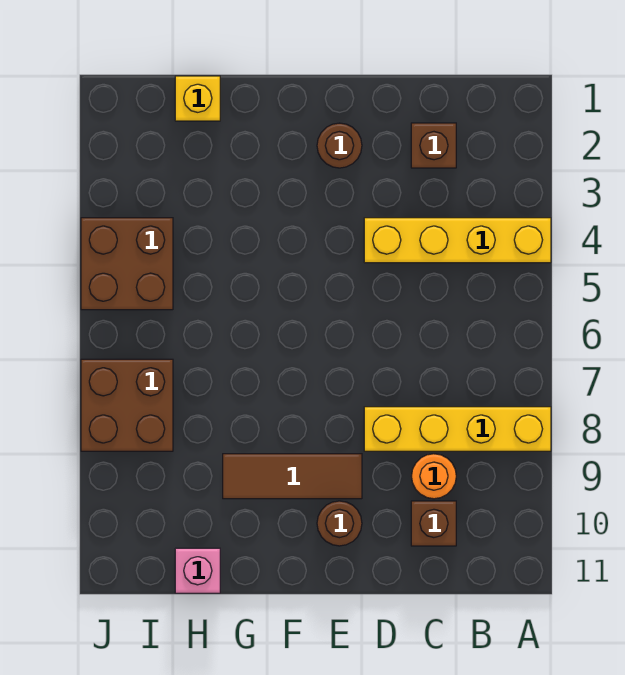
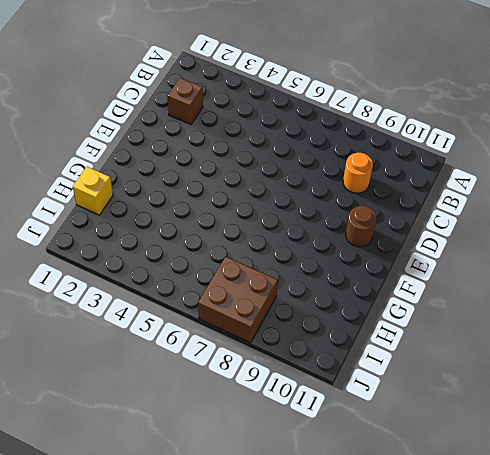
none -> yellow brick A4:D4 level 1
none -> yellow brick A8:D8 level 1
none -> brown brick C10 level 1

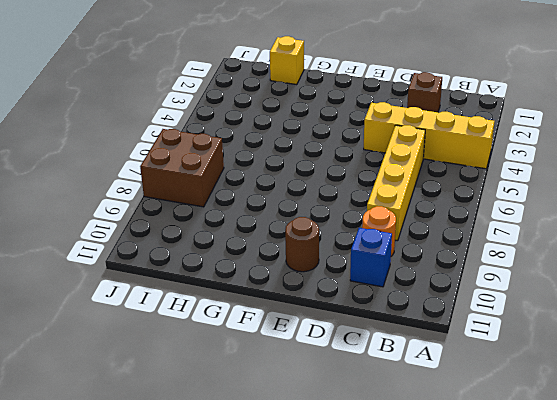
yellow brick C5:C8 level 1 -> yellow brick A8:D8 level 1
blue brick C10 level 1 -> brown brick C10 level 1
none -> brown round brick E2 level 1
none -> brown tile E9:G9 level 1
none -> pink brick H11 level 1

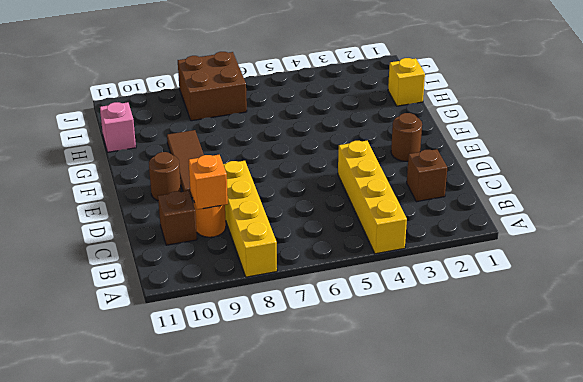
orange brick C9 level 2 -> none
none -> brown brick I4:J5 level 1

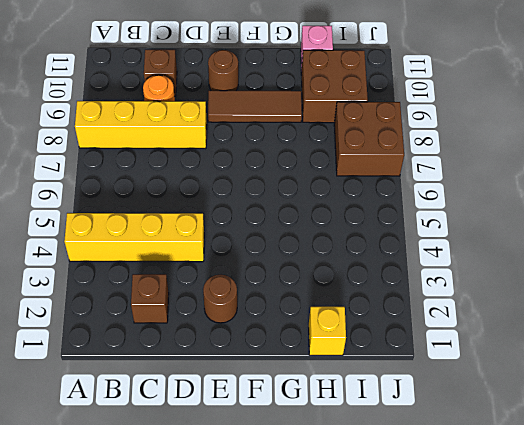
brown brick H9:I10 level 1 -> brown brick I4:J5 level 1

